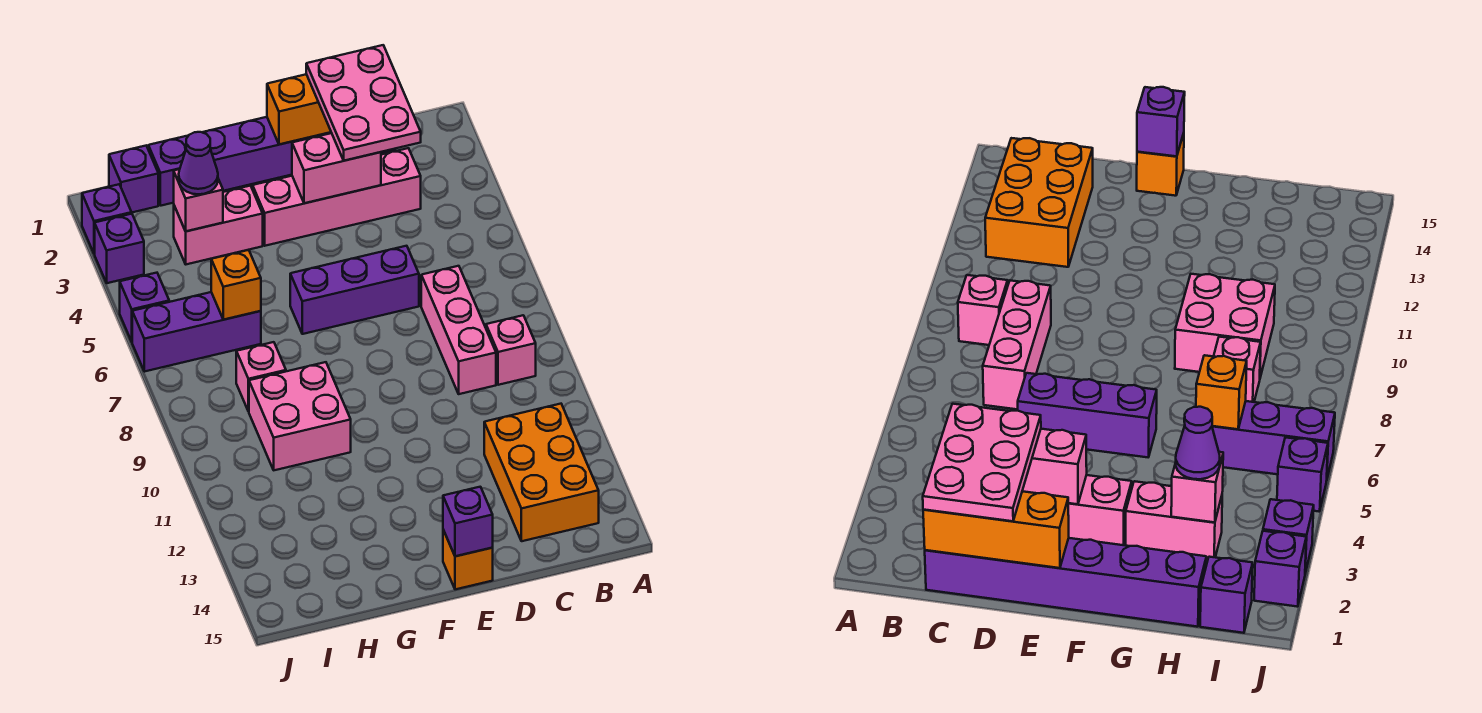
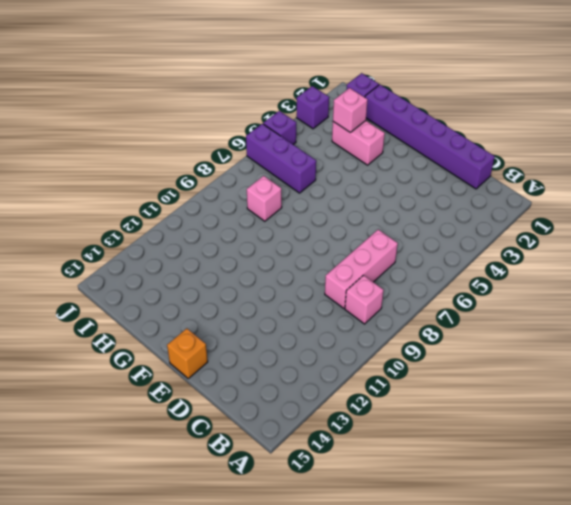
none -> orange brick B12:C14 level 1
none -> pink brick C3:F3 level 1
none -> purple brick D6:F6 level 1

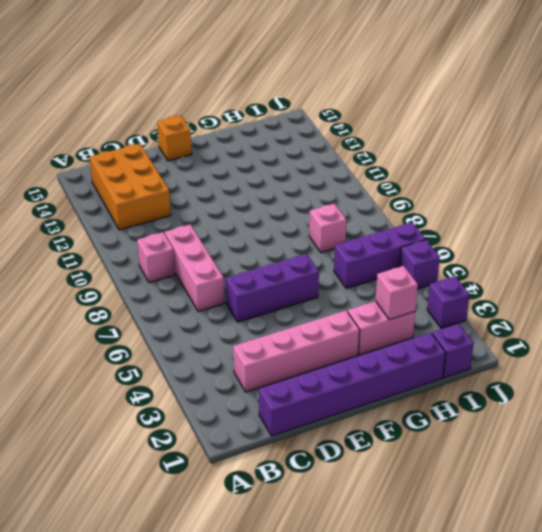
none -> pink brick G9:H10 level 1
none -> purple brick J2 level 1
none -> orange brick C1:E1 level 2

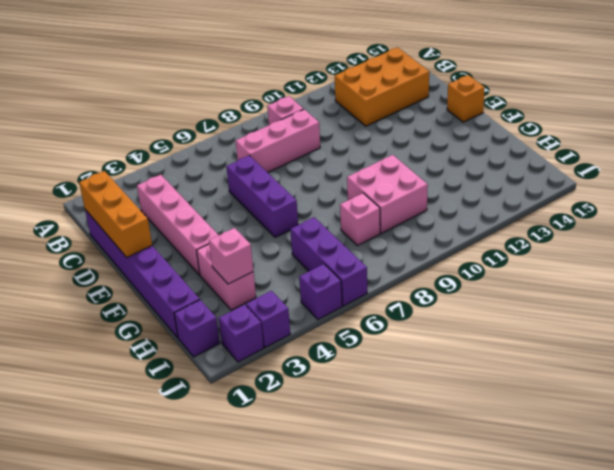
none -> pink brick D3:E3 level 2
none -> purple brick E15 level 2
none -> orange brick H6 level 2

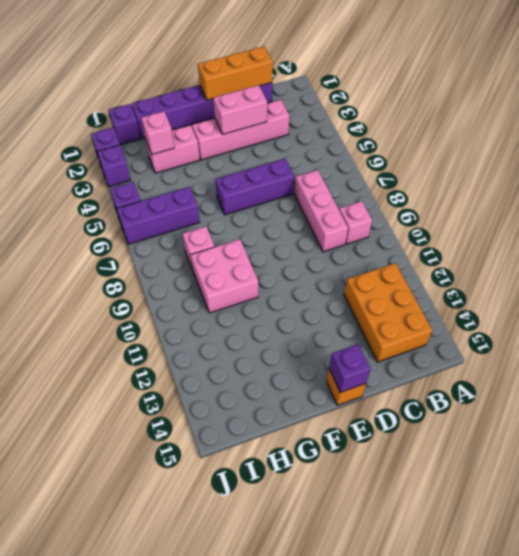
none -> orange brick H6 level 2
none -> pink plate C1:D3 level 3
none -> purple cone H3 level 3

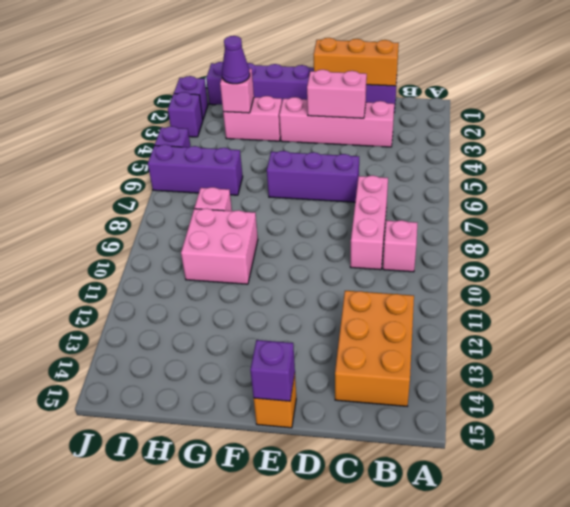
none -> orange brick H6 level 2
none -> pink plate C1:D3 level 3

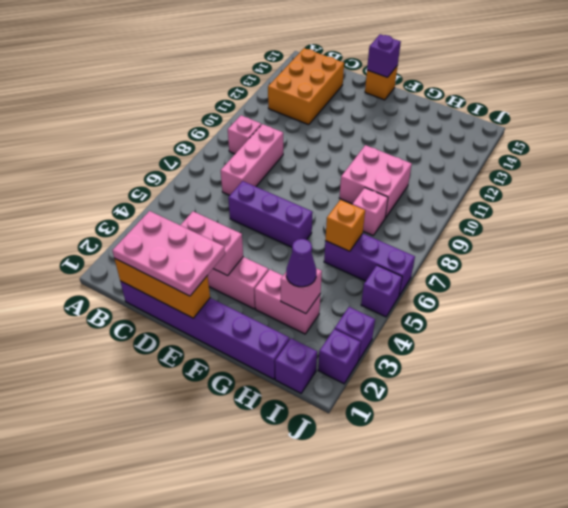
pink plate C1:E2 level 3 -> pink plate C1:D3 level 3

